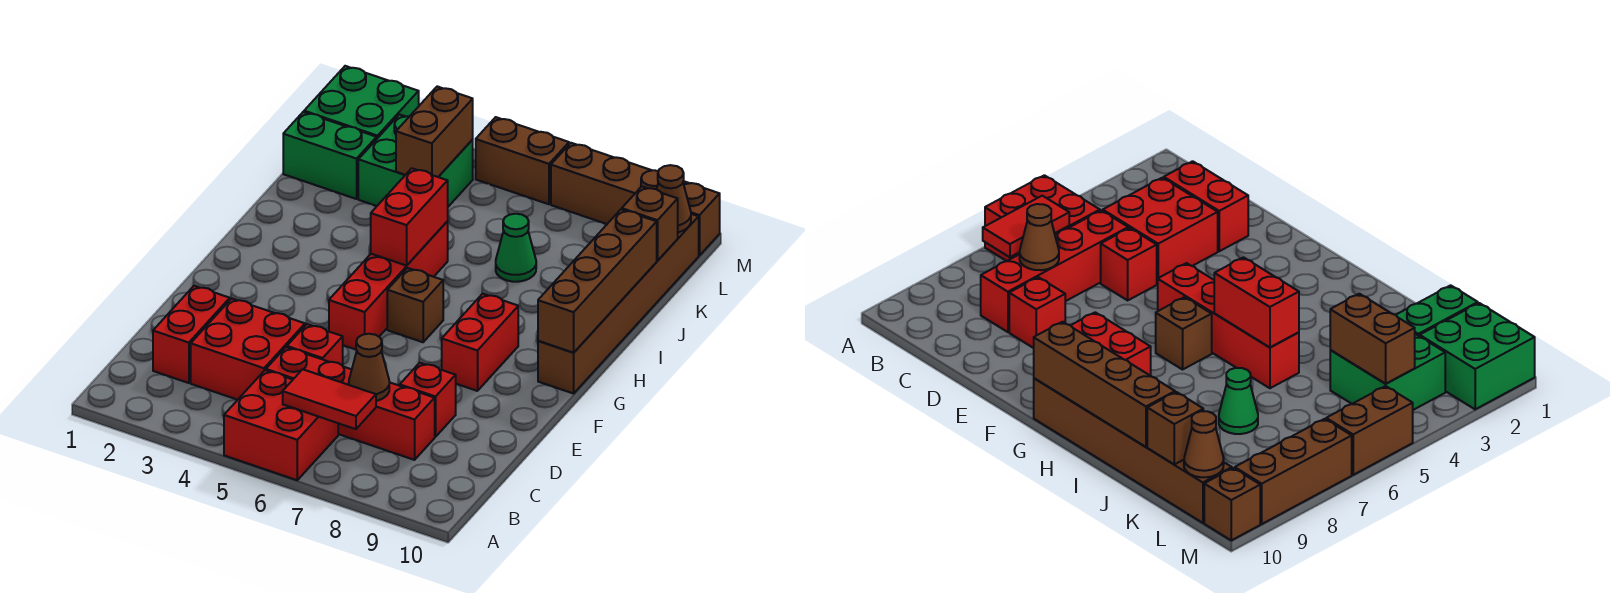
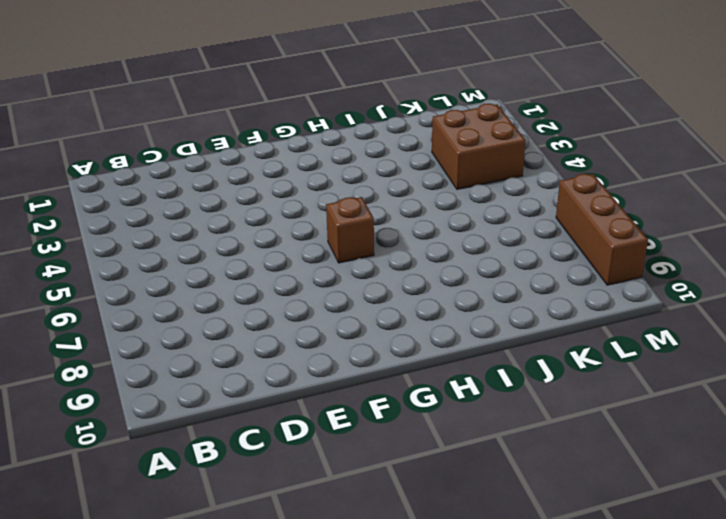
brown brick K3:L4 level 1 -> green brick K3:L4 level 1
none -> red brick A5:B6 level 1
none -> red brick C2:D2 level 1
none -> red brick C3:D4 level 1

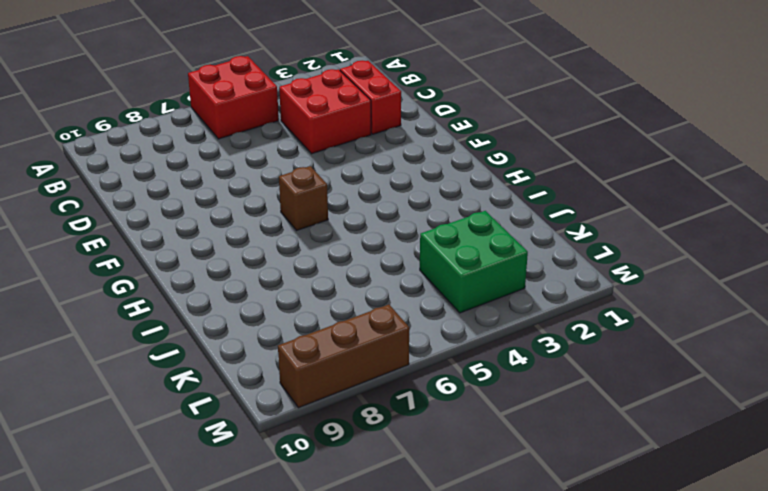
none -> red brick C5:C8 level 1
none -> red brick D5 level 1
none -> red brick D8 level 1

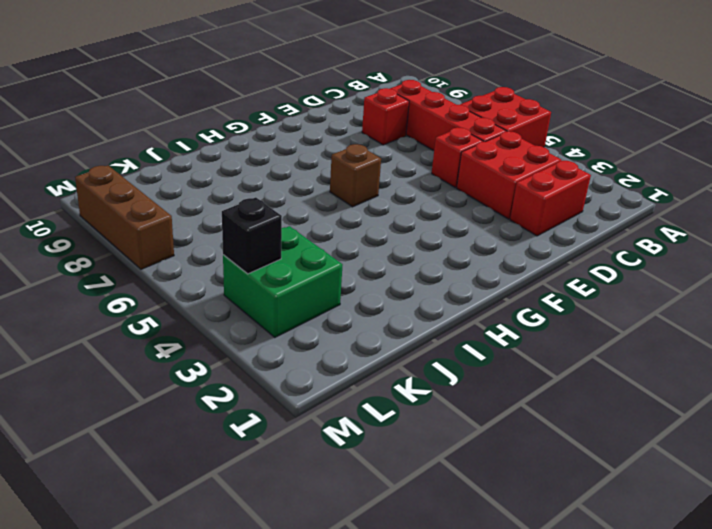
black brick L4 level 2 -> brown brick K4:L4 level 2
none -> red brick F5:I5 level 1
none -> red brick F8:G8 level 1
none -> brown brick G10:L10 level 1

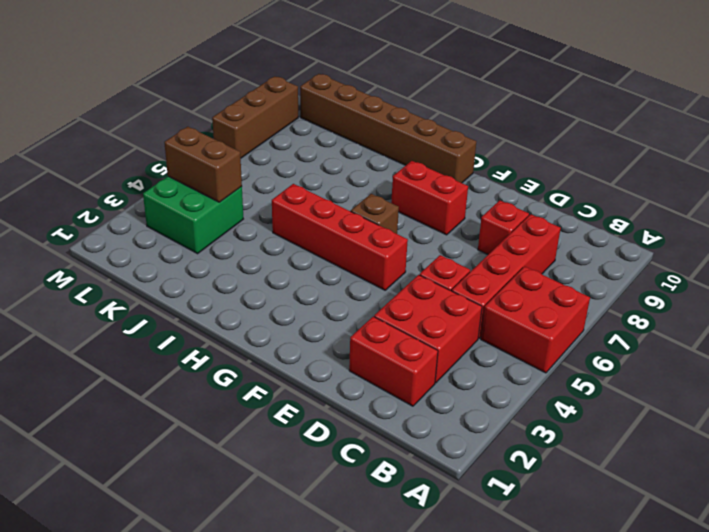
none -> green cone J7 level 1
none -> green brick K1:K2 level 1
none -> green brick L1:M2 level 1

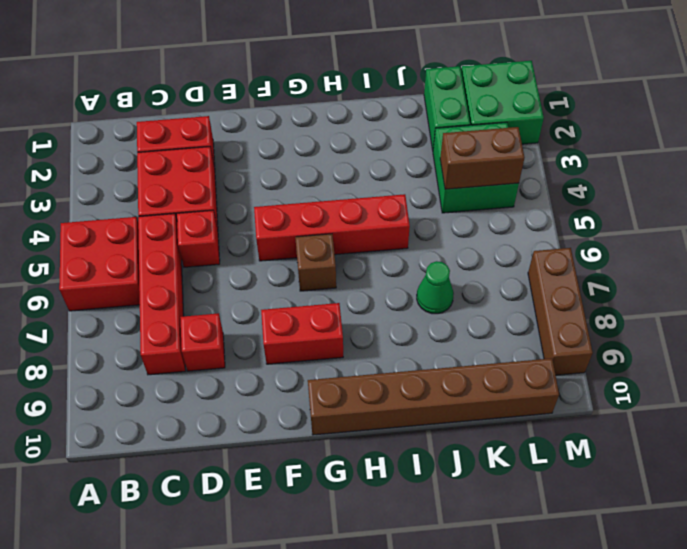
none -> brown brick M5:M6 level 1
none -> brown brick M10 level 1
none -> red tile B6:B7 level 2

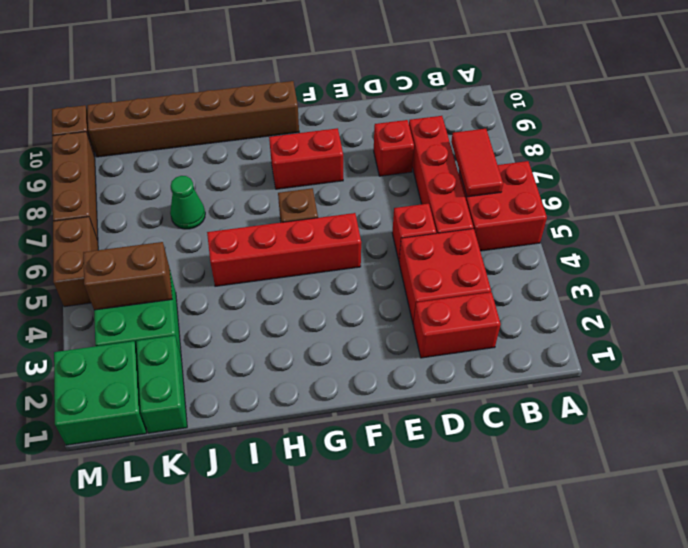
none -> brown cone C7 level 2
none -> brown brick G10:J10 level 2
none -> red brick H5:I5 level 2

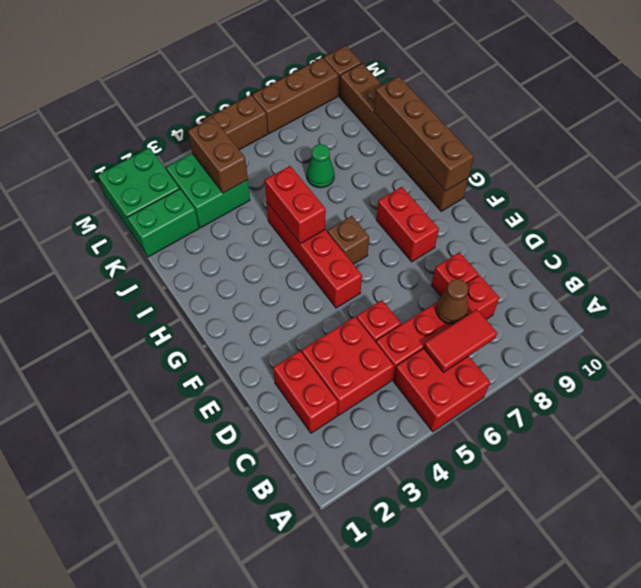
none -> brown brick K10 level 2
none -> brown cone L10 level 2

